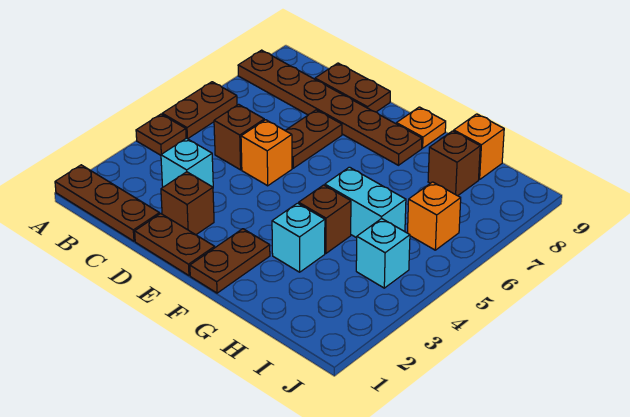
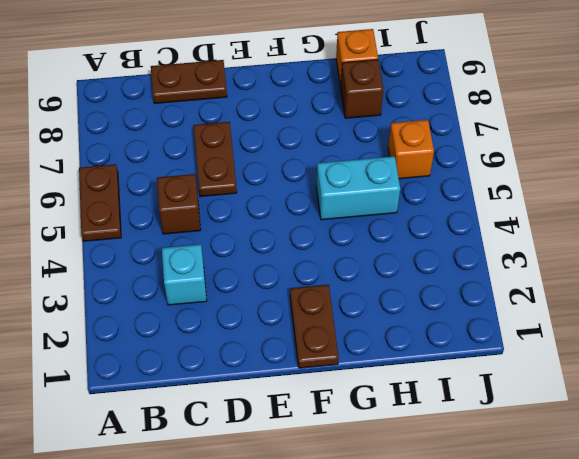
none -> brown plate A1:C1 level 1
none -> brown plate A4 level 1
none -> brown plate A8:F8 level 1

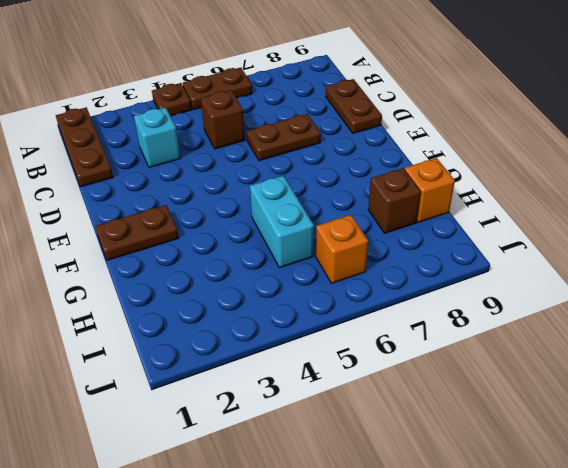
none -> brown plate A8:F8 level 1
none -> brown plate D1:E1 level 1
none -> brown brick D2 level 1

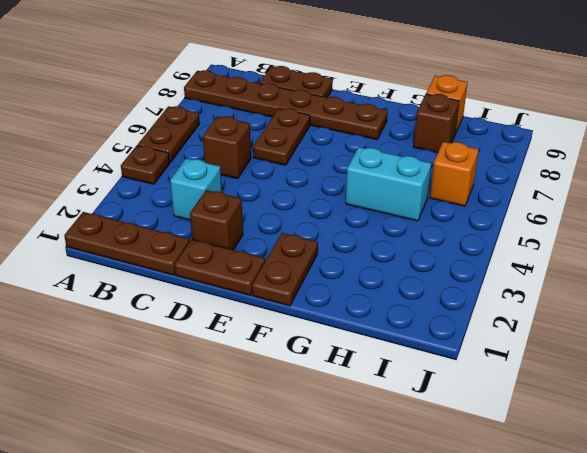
none -> orange brick D5 level 1
none -> orange plate F9 level 1
none -> cyan brick G3 level 1

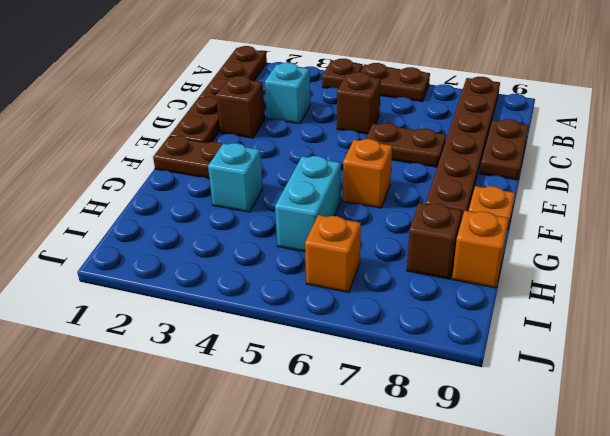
orange brick F6 level 1 -> orange brick D5 level 1
none -> brown brick G4 level 1
none -> cyan brick I4 level 1

